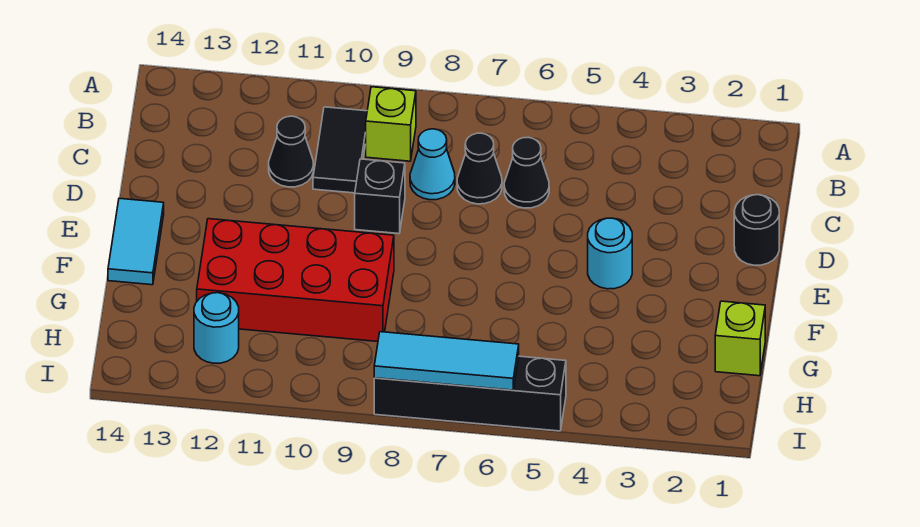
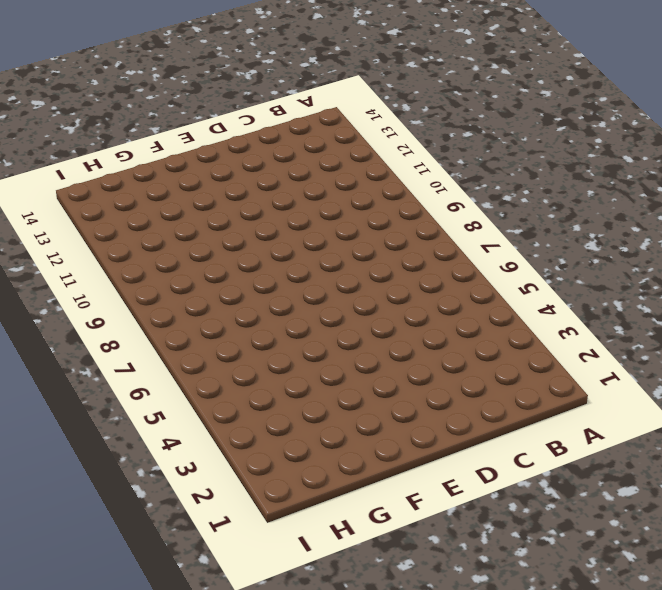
none -> lime brick B9 level 1
none -> black tile B10:C10 level 1
none -> black cone C6 level 1

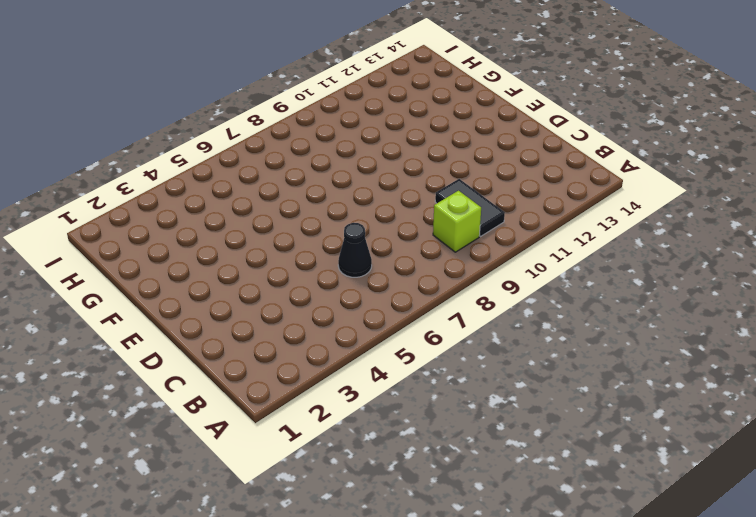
none -> black cone C7 level 1
none -> cyan cone C8 level 1
none -> black cone C11 level 1

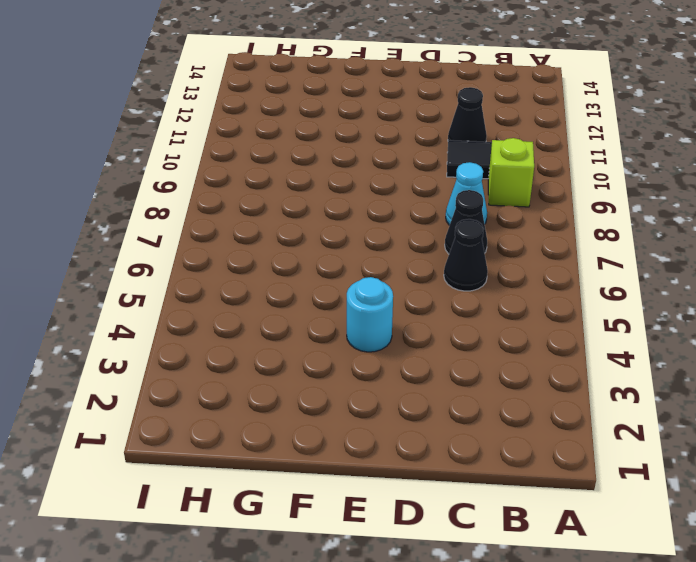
none -> black round brick D1 level 1
none -> black brick D9 level 1
none -> cyan tile E14:F14 level 1

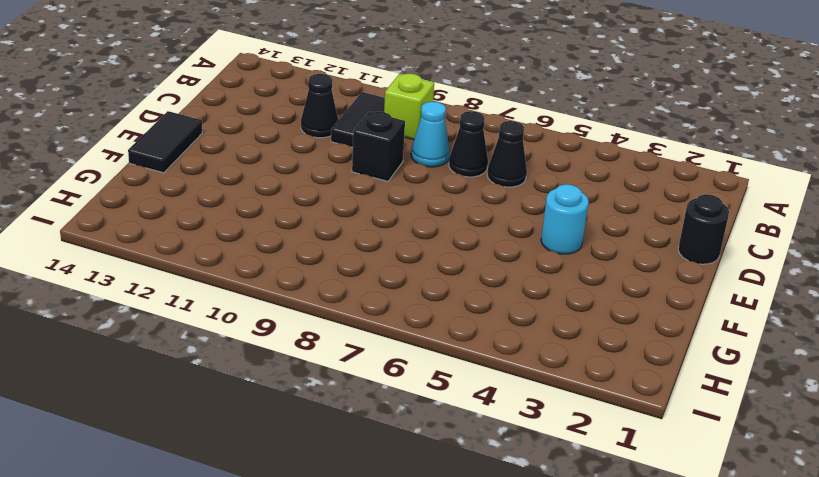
black tile E14:F14 level 1 -> cyan tile E14:F14 level 1
none -> red brick F9:G12 level 1
none -> lime brick G1 level 1
none -> cyan round brick H12 level 1

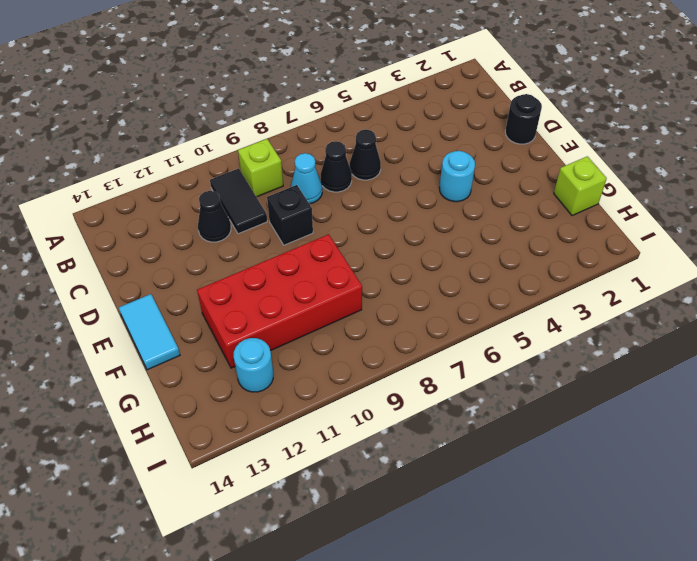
none -> black brick I5:I8 level 1
none -> cyan tile I6:I8 level 2

